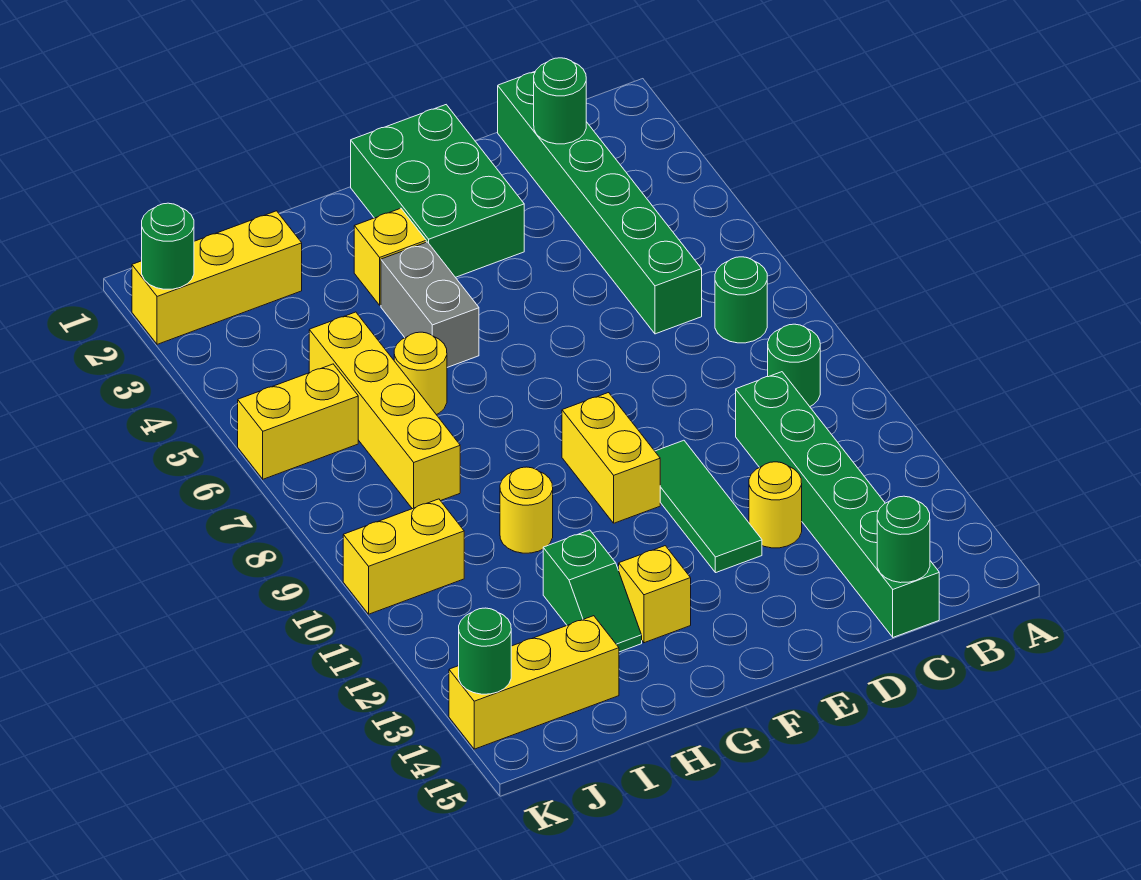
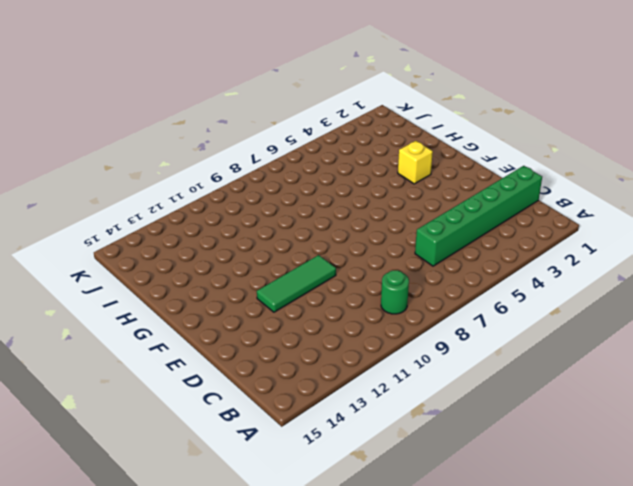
none -> green round brick B7 level 1
none -> green brick C10:C15 level 1
none -> yellow round brick D12 level 1

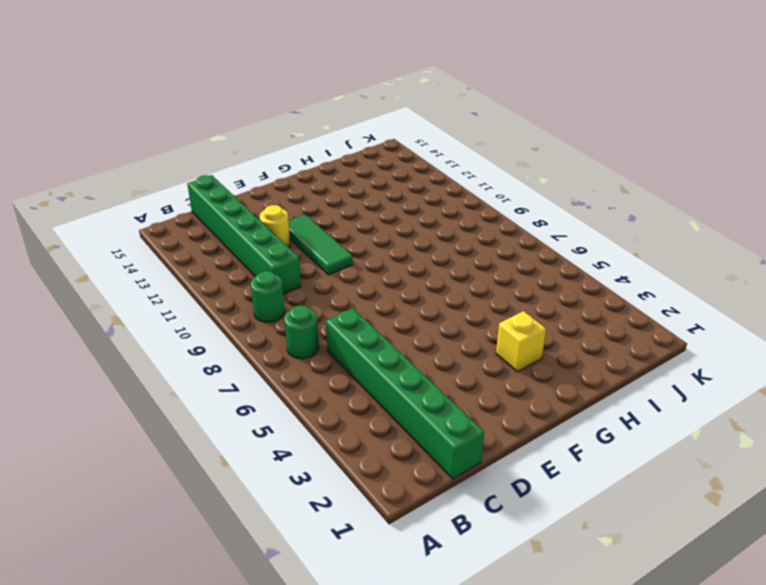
none -> green brick E1:F3 level 1
none -> yellow brick F9:F10 level 1
none -> grey brick G4:G5 level 1

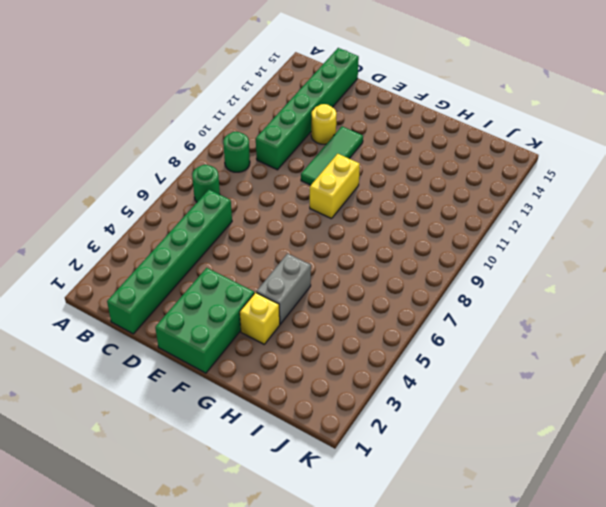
none -> yellow brick G13 level 1
none -> yellow round brick H6 level 1
none -> yellow round brick H10 level 1

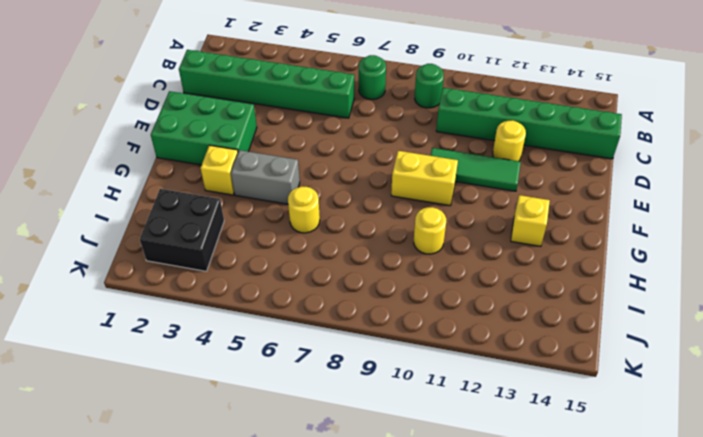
black brick I2:J3 level 1 -> yellow brick I2:K2 level 1
none -> green slope H12:H13 level 1 top 12
none -> yellow brick I5:I8 level 1
none -> yellow brick I14:K14 level 1

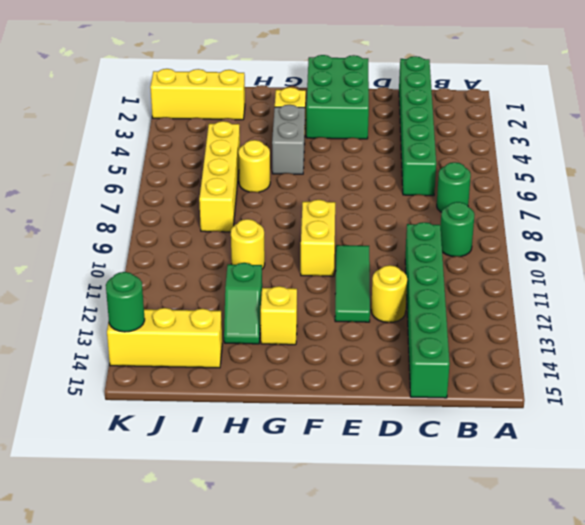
none -> yellow brick J6:K6 level 1
none -> yellow brick J10:K10 level 1
none -> green round brick C2 level 2

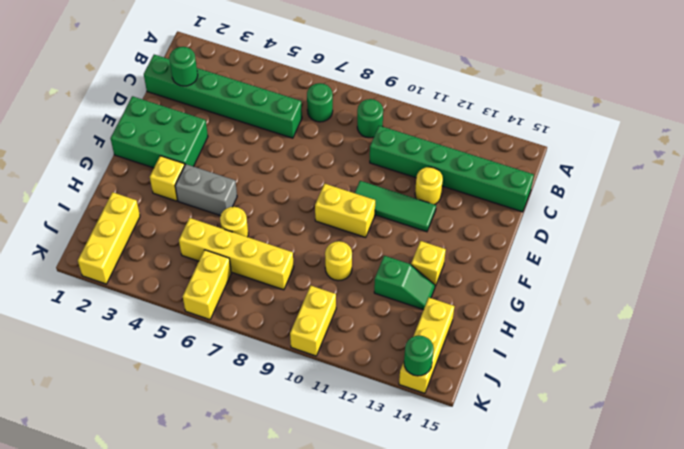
none -> green round brick C15 level 2
none -> green round brick K2 level 2

